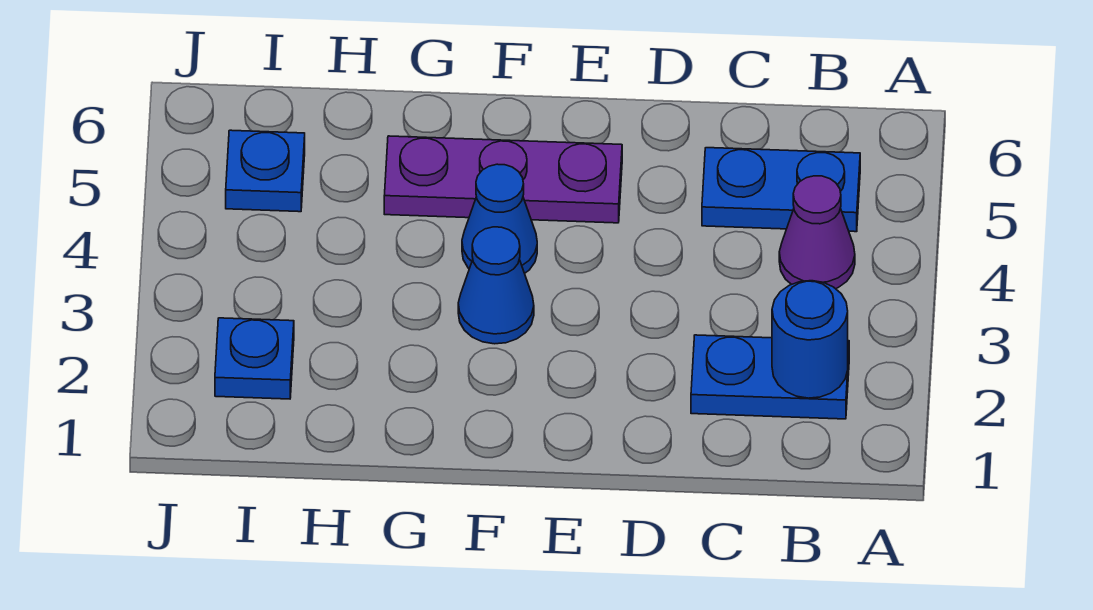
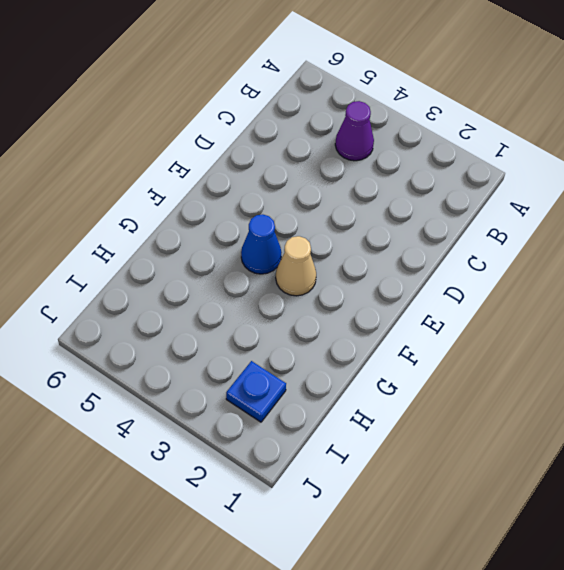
tan cone F3 level 1 -> blue cone F3 level 1
none -> blue plate B2:C2 level 1
none -> blue plate B5:C5 level 1

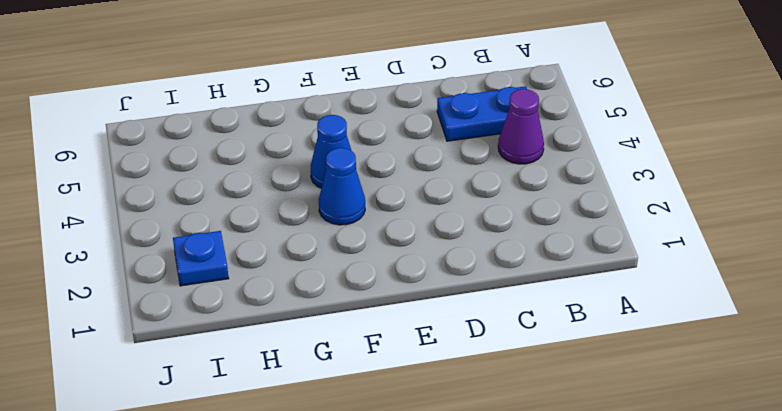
none -> blue plate B2:C2 level 1
none -> purple plate E5:G5 level 1

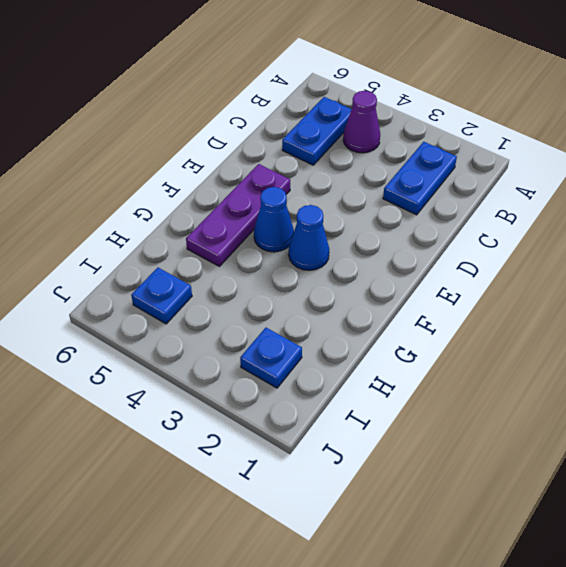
none -> blue round brick B2 level 2

